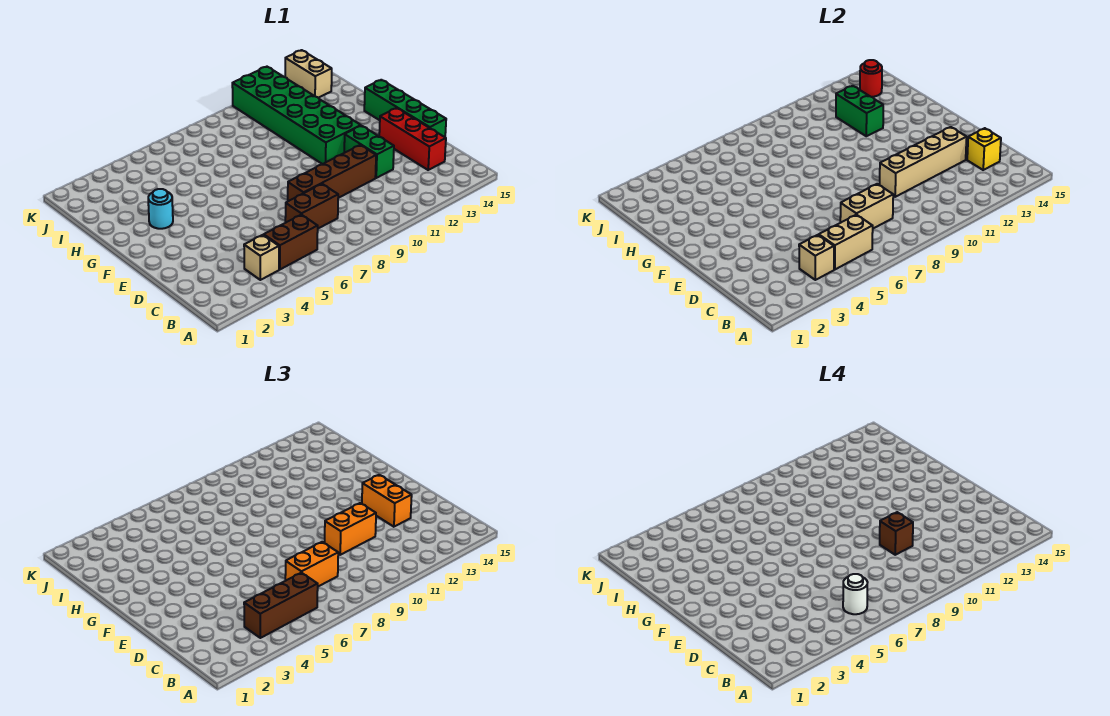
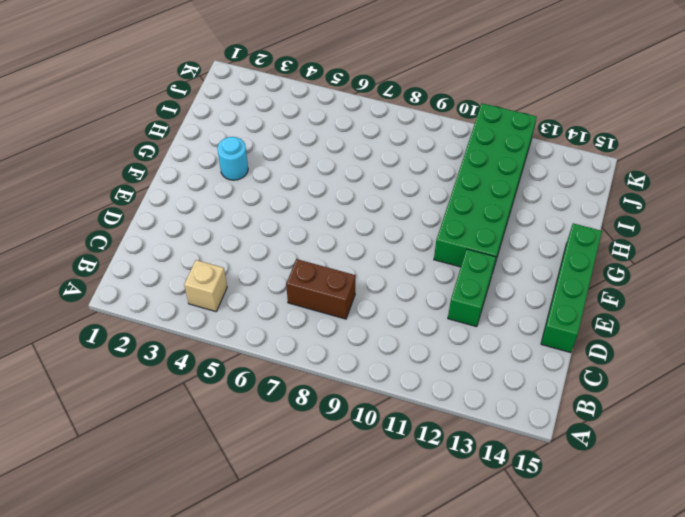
none -> brown brick B5:B6 level 1
none -> red brick C14:E14 level 1
none -> brown brick D8:D11 level 1

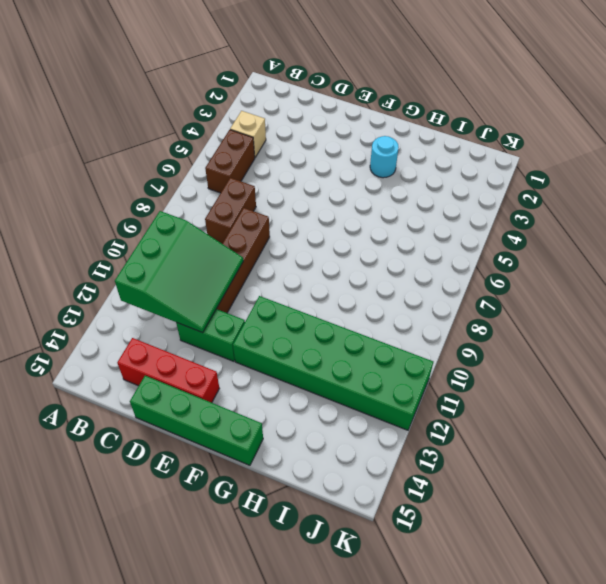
green slope B10:D12 level 2 top B -> tan brick D10:D13 level 2
none -> tan brick J14:K14 level 1
none -> tan brick B4 level 2
none -> tan brick B5:B6 level 2

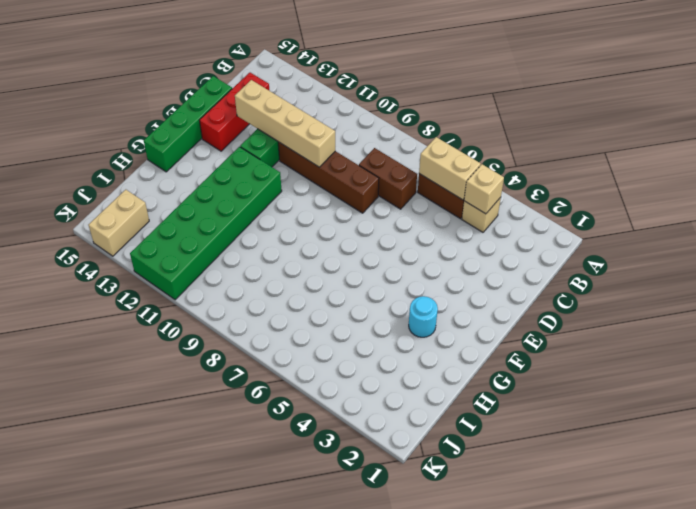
none -> tan brick C7:C8 level 2
none -> yellow brick C14 level 2
none -> green brick H12:I12 level 2

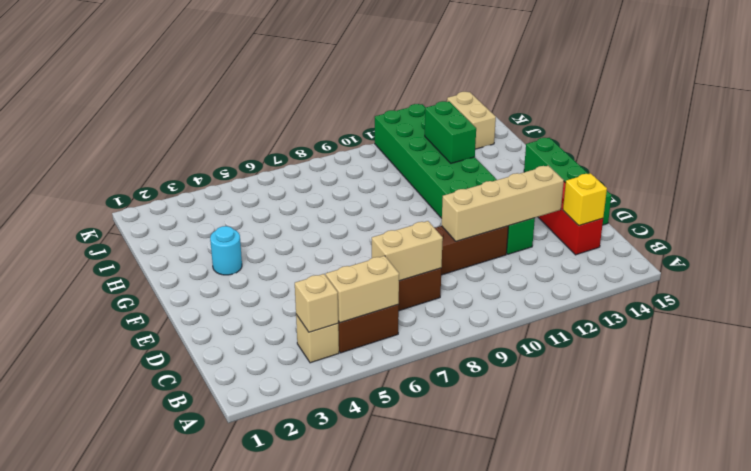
none -> red round brick J14 level 2
none -> brown brick B4:B6 level 3
none -> orange brick C7:C8 level 3

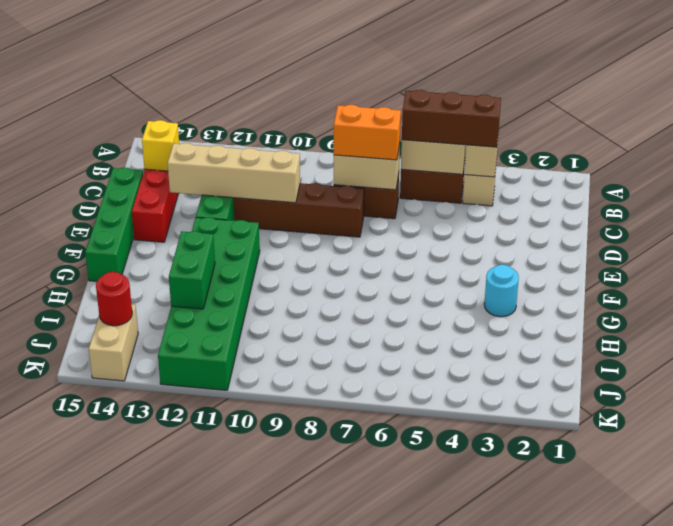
none -> orange brick D10:D11 level 3
none -> orange brick D13:E13 level 3
none -> white round brick B6 level 4

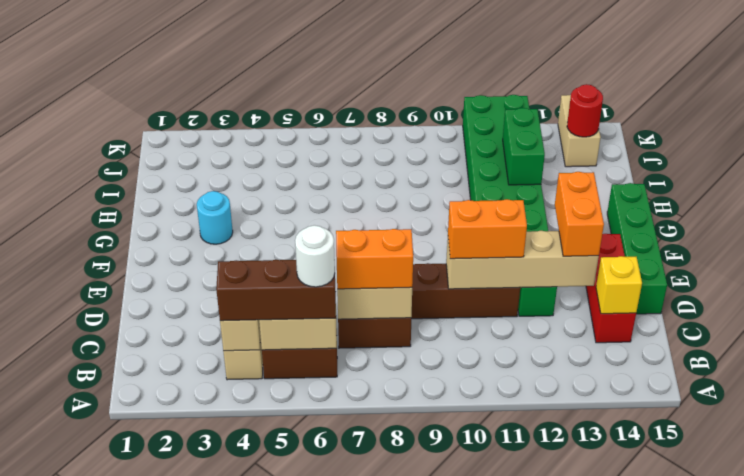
none -> brown brick D10 level 4

